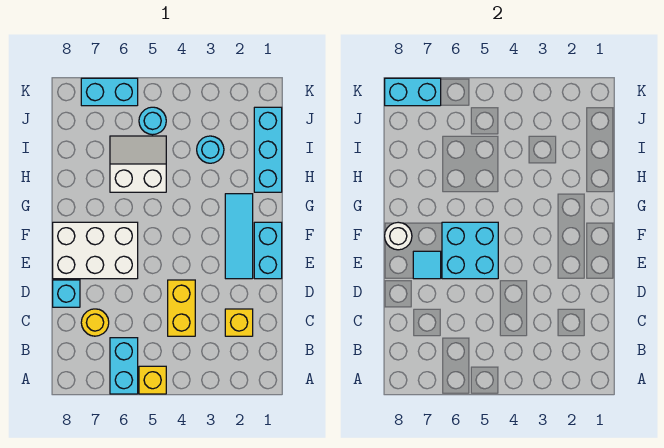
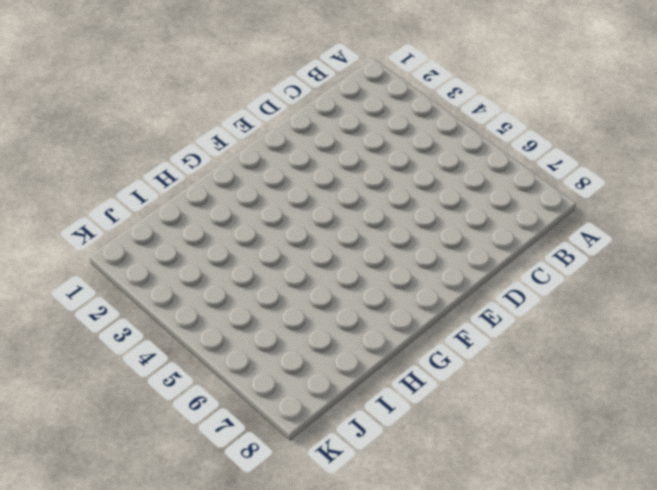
none -> yellow brick A5 level 1
none -> cyan brick A6:B6 level 1
none -> yellow brick C2 level 1

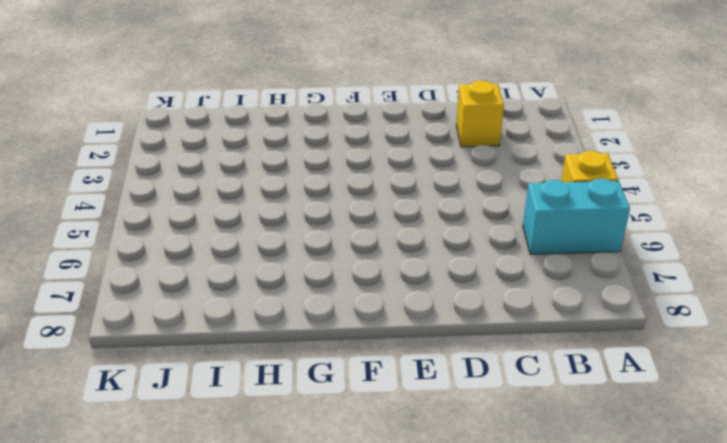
none -> yellow brick C4:D4 level 1
none -> yellow round brick C7 level 1
none -> cyan brick D8 level 1

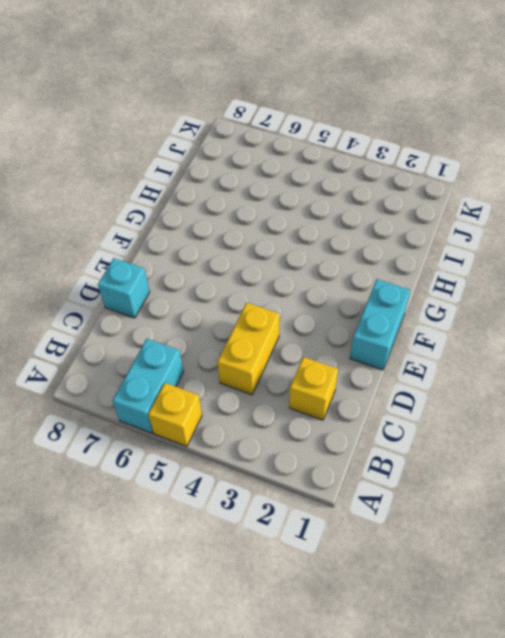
none -> yellow round brick C7 level 1
none -> cyan tile E2:G2 level 1
none -> white brick E6:F8 level 1

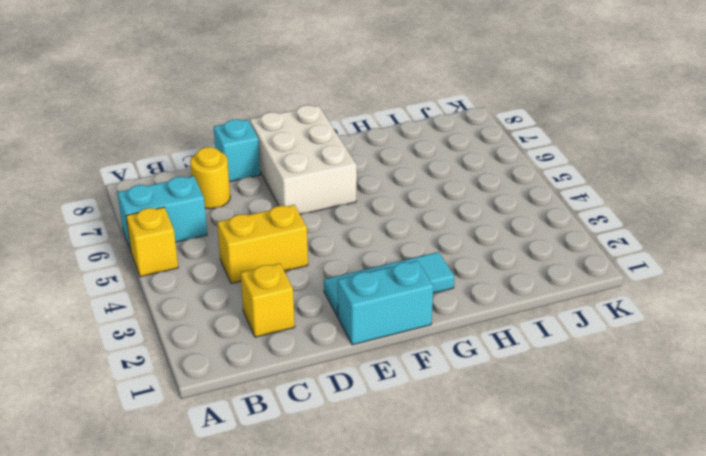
none -> cyan brick H1:J1 level 1
none -> white slope H5:I6 level 1 top H
none -> cyan round brick I3 level 1

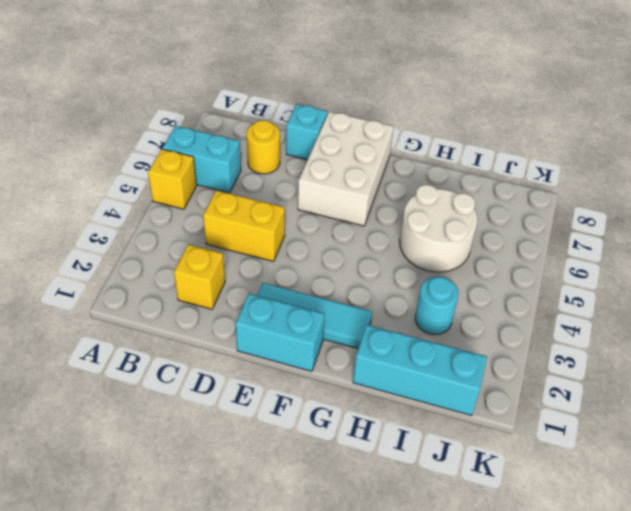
white round brick H5:I6 level 1 -> white slope H5:I6 level 1 top H
none -> cyan round brick J5 level 1
none -> cyan brick K6:K7 level 1
none -> cyan brick E5:F6 level 2

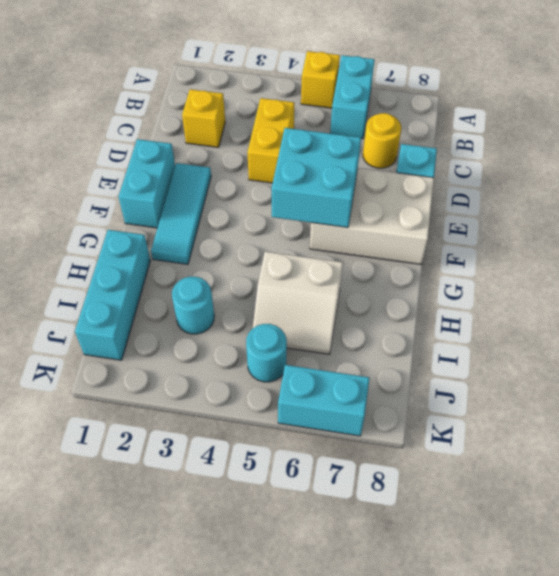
none -> cyan tile E7 level 2
none -> white round brick F8 level 2
none -> cyan brick K7:K8 level 2

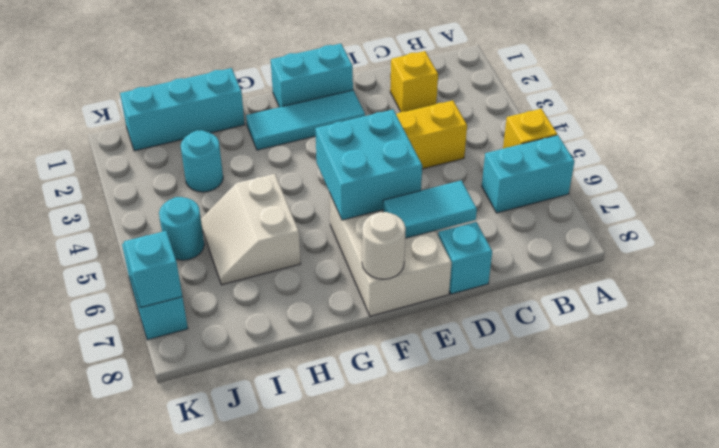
cyan tile D7:E7 level 2 -> cyan tile E7 level 2
cyan brick K7 level 2 -> cyan brick K7:K8 level 2
none -> yellow round brick C7 level 1

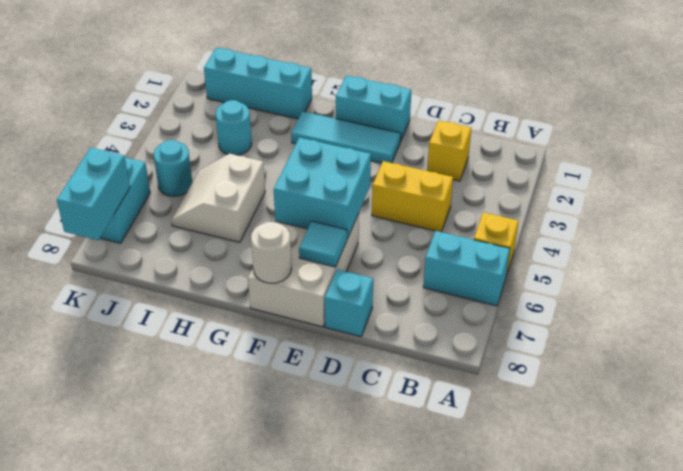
none -> yellow round brick C7 level 1

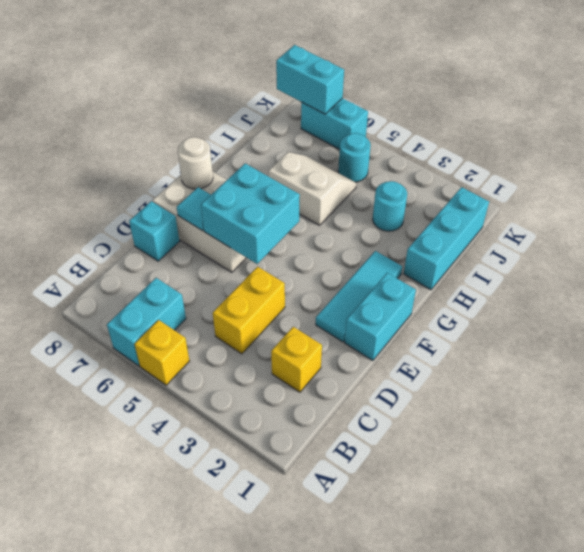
none -> yellow round brick C7 level 1

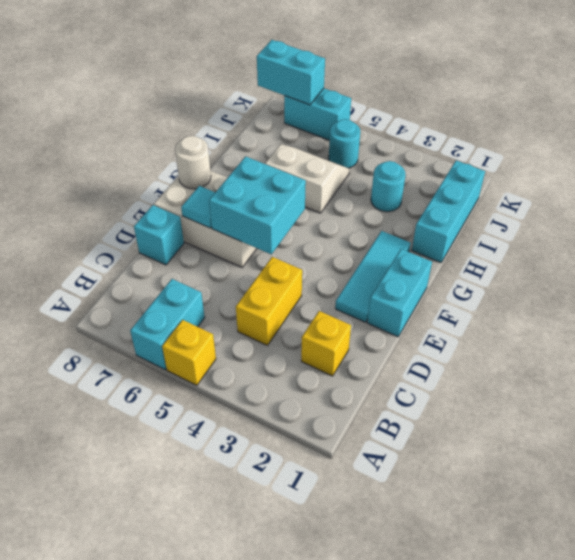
none -> yellow round brick C7 level 1

